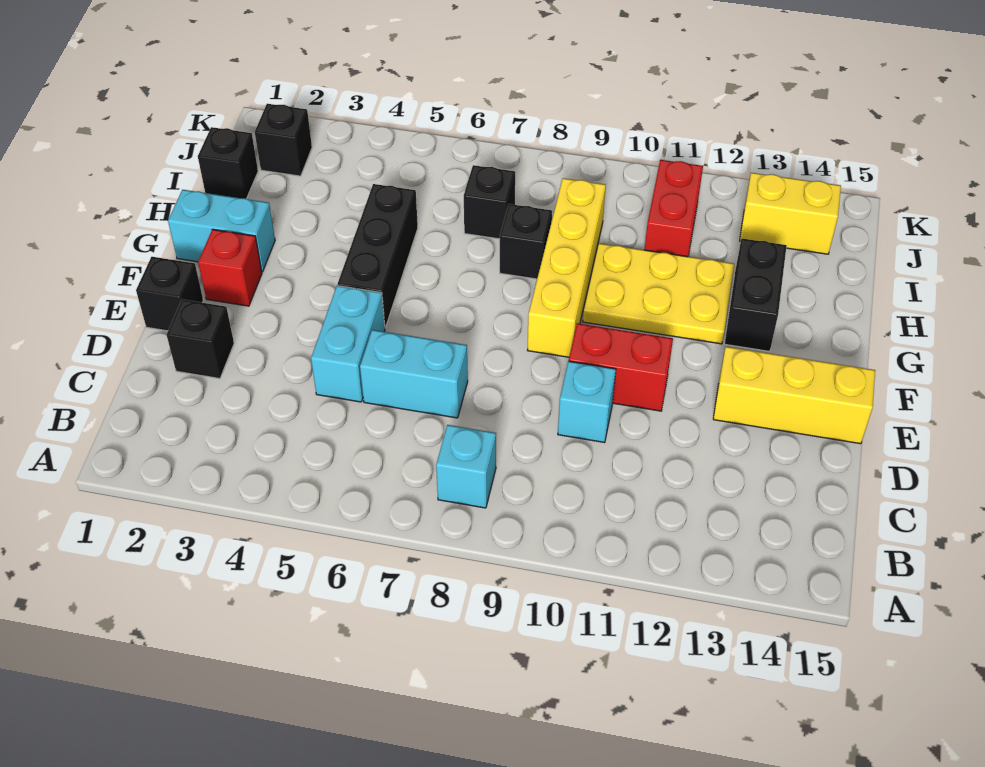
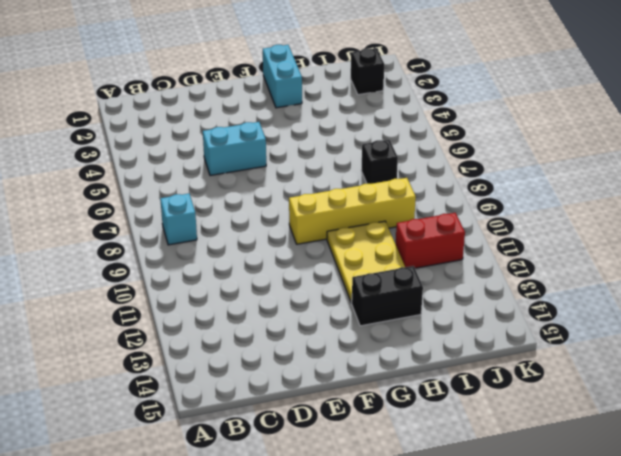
none -> black brick D2 level 1
none -> cyan brick D6:D7 level 1
none -> cyan brick D10 level 1

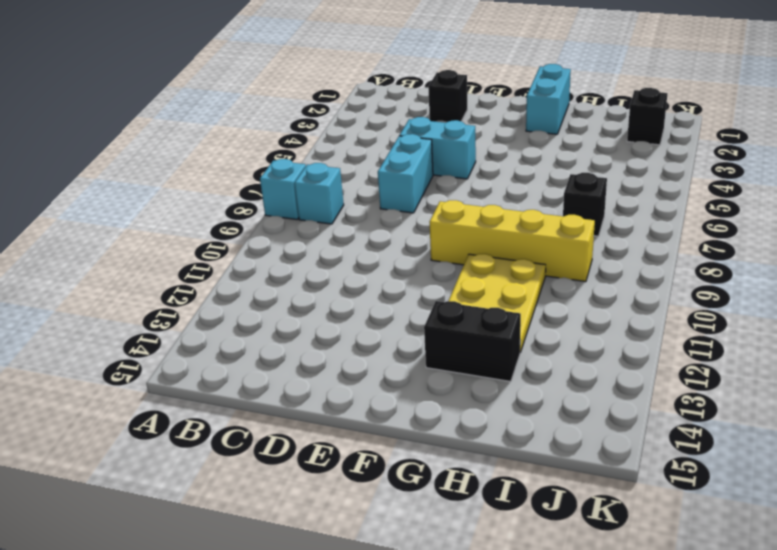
cyan brick A8 level 1 -> cyan brick D10 level 1
none -> black brick E1 level 1
none -> red brick E10:E11 level 1
none -> yellow brick E13:E15 level 1

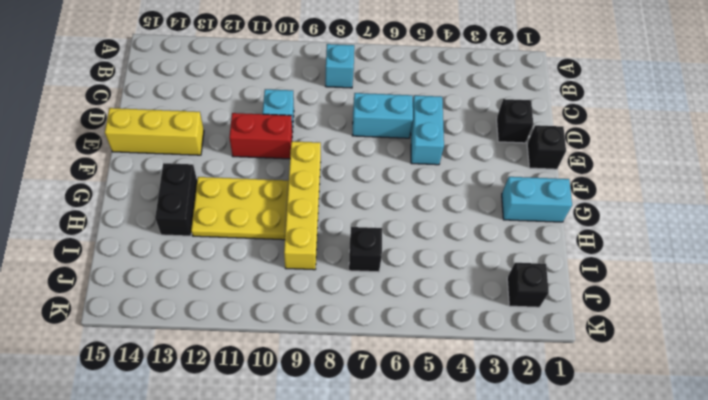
none -> red brick F2 level 1
none -> black brick F5:H5 level 1
none -> black brick H8 level 1

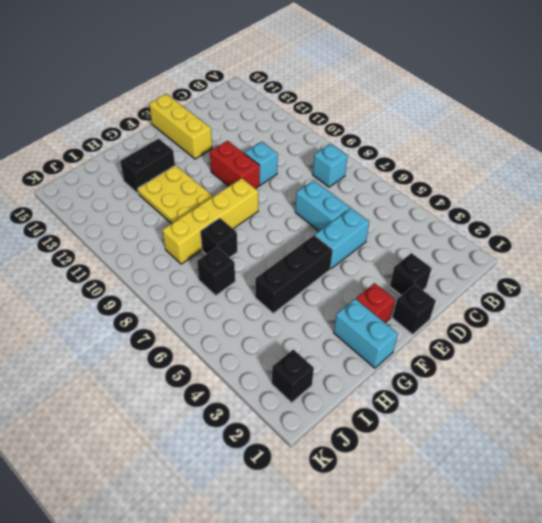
none -> black brick I1 level 1
none -> red brick I11:J11 level 1
none -> yellow brick J13:J14 level 1

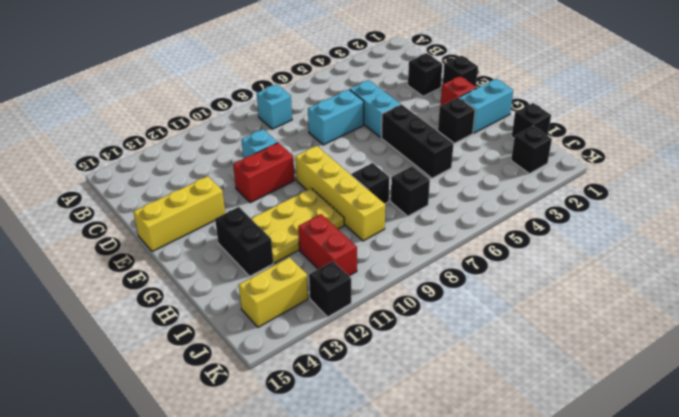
black brick G3 level 1 -> none
black brick K12 level 1 -> none

